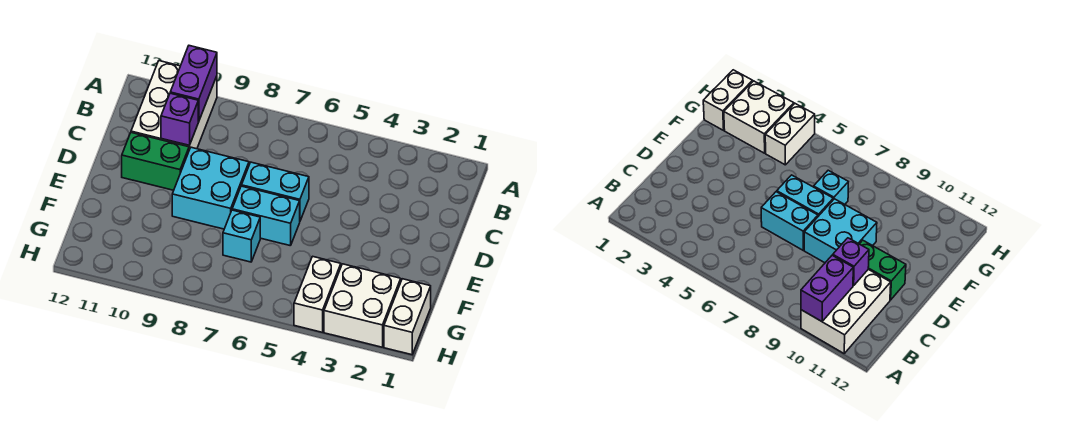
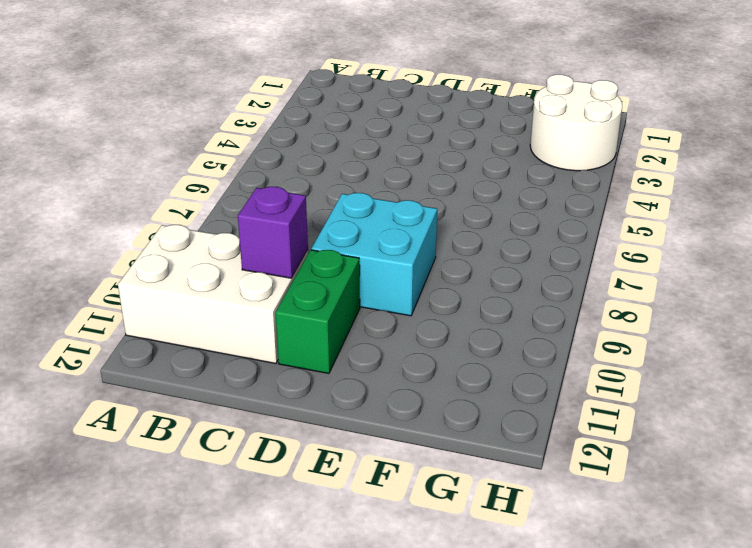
white round brick G2:H3 level 1 -> white brick G2:H3 level 1
none -> cyan brick D6:D7 level 1
none -> cyan brick E6:E7 level 1

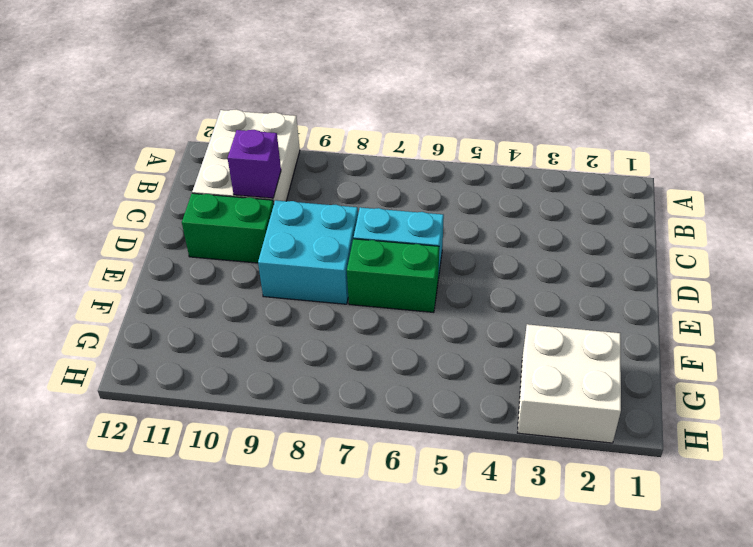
green brick E6:E7 level 1 -> cyan brick E6:E7 level 1
none -> cyan brick F7 level 1
none -> white brick G1:H1 level 1

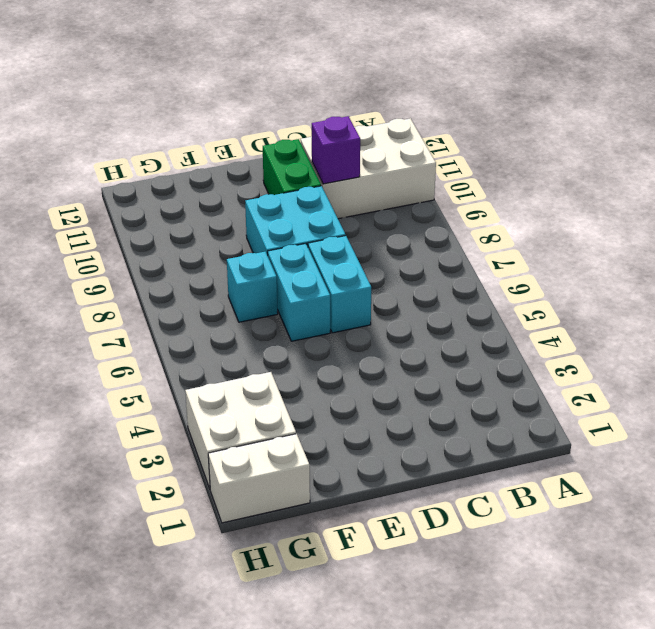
none -> white brick G4:H4 level 1
none -> purple brick A10:B10 level 2

